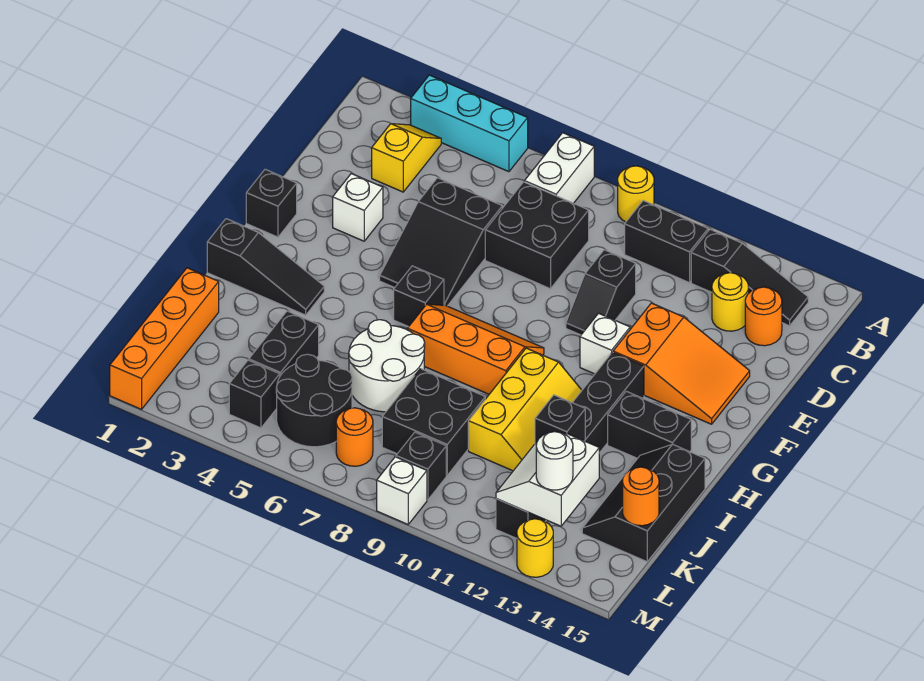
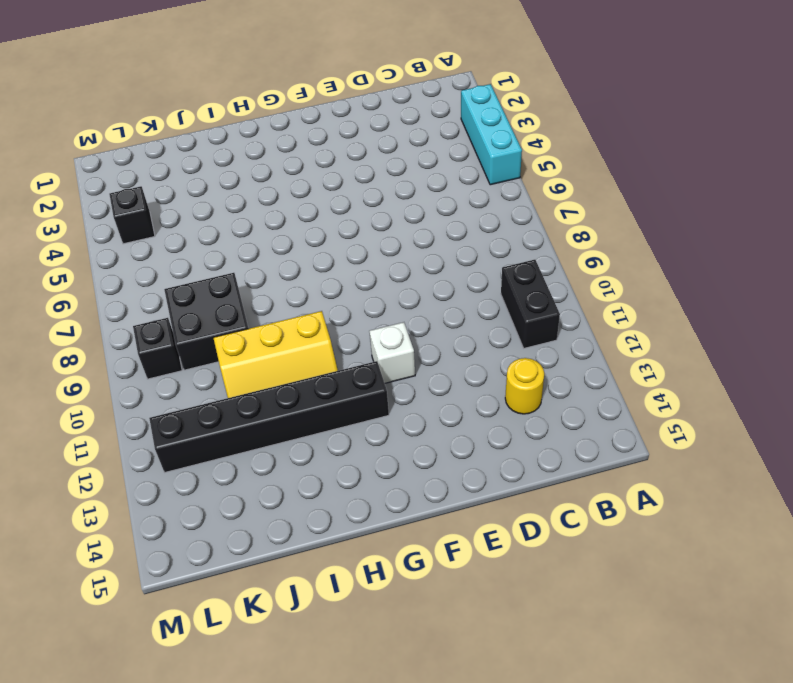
none -> white brick A7:B7 level 1
none -> yellow round brick A9 level 1
none -> yellow slope B3:C3 level 1 top C
none -> black slope B12:B14 level 1 top 12

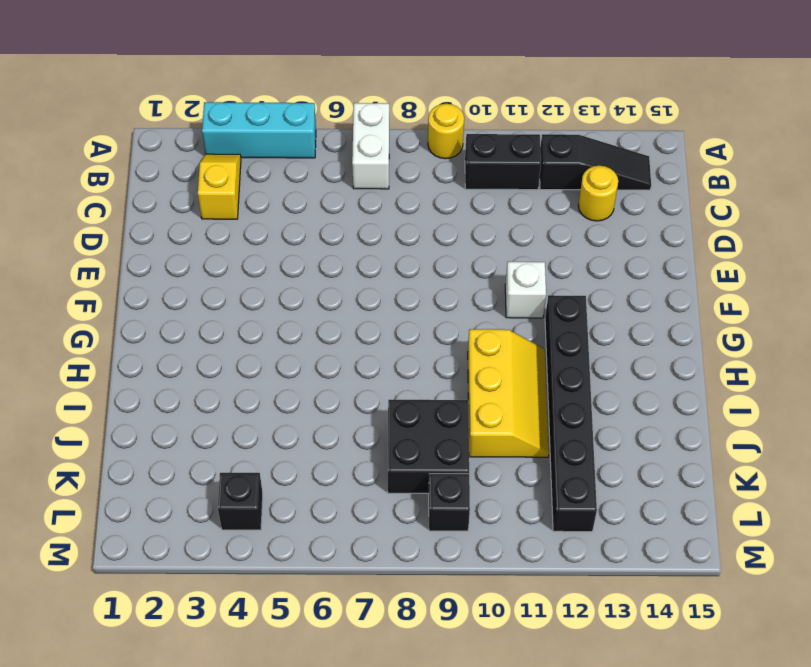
none -> black brick C7:D8 level 1
none -> orange round brick C14 level 1
none -> black slope D5:F6 level 1 top D
none -> black slope D10:E10 level 1 top D

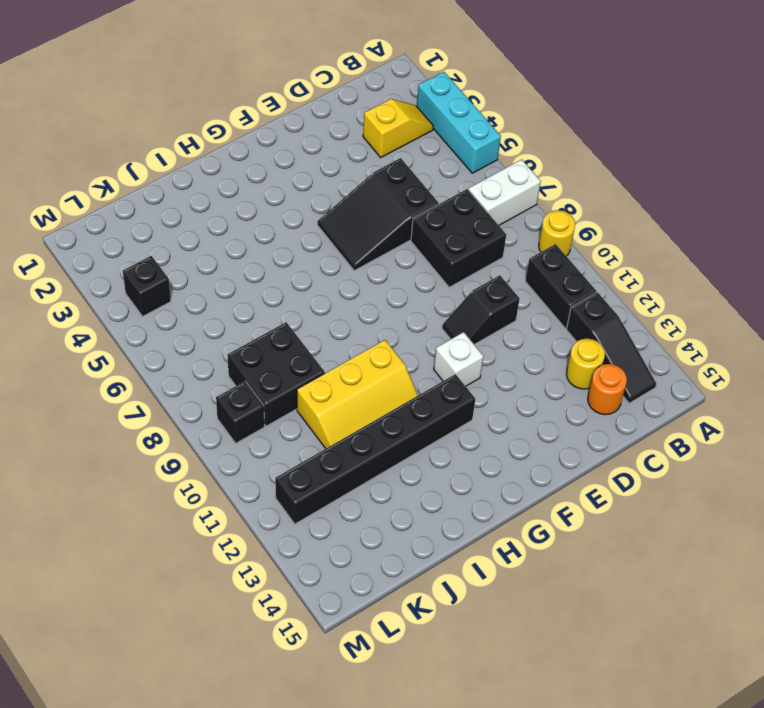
none -> white brick E3 level 1
none -> orange slope E12:F14 level 1 top 12
none -> black brick F1 level 1
none -> black brick G6 level 1

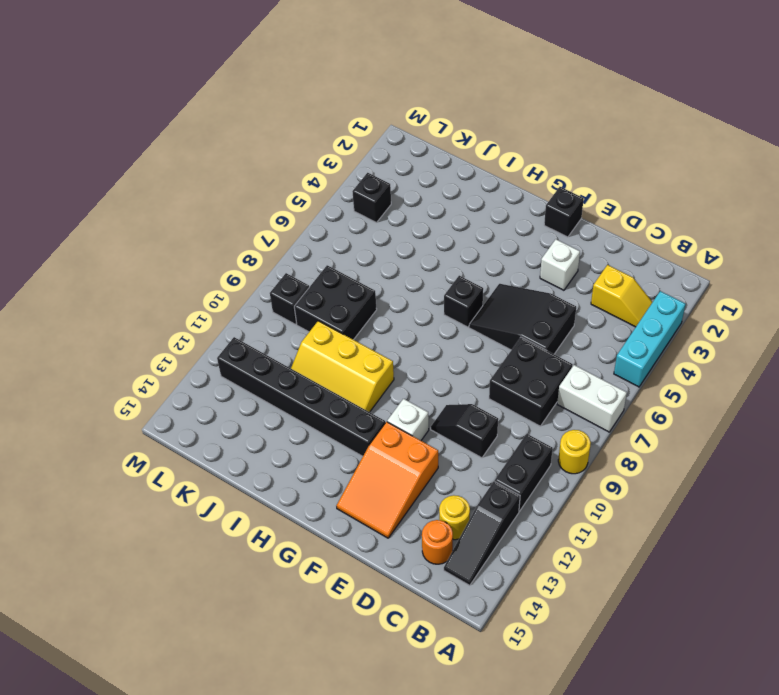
none -> orange slope G7:H9 level 1 top H
none -> black slope H1:H3 level 1 top 1
none -> black brick H13:H14 level 1
none -> white round brick I6:J7 level 1

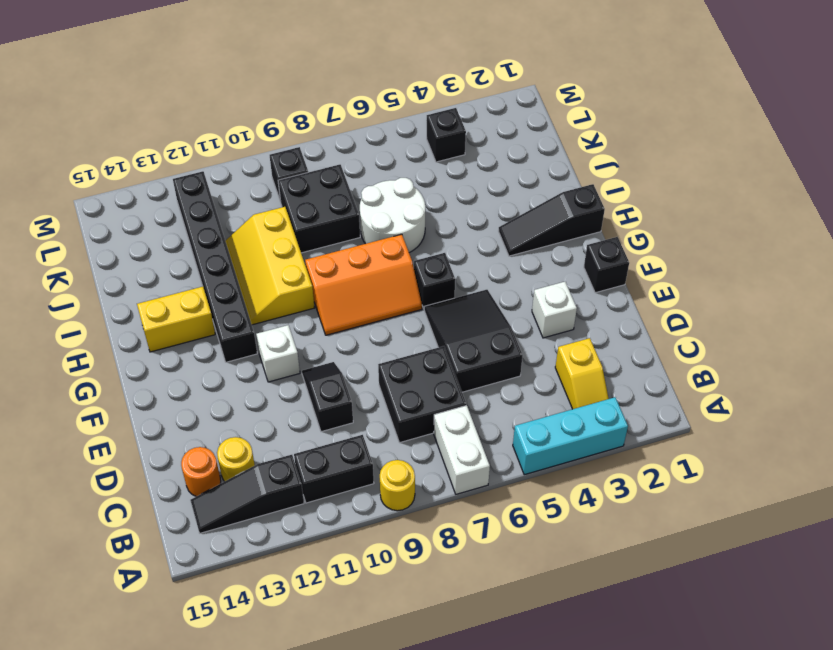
yellow brick H13:H14 level 1 -> black brick H13:H14 level 1
none -> orange slope E12:F14 level 1 top 12
none -> black slope I14:K15 level 1 top 15
none -> orange brick J1:M1 level 1
none -> black brick J4:K4 level 1

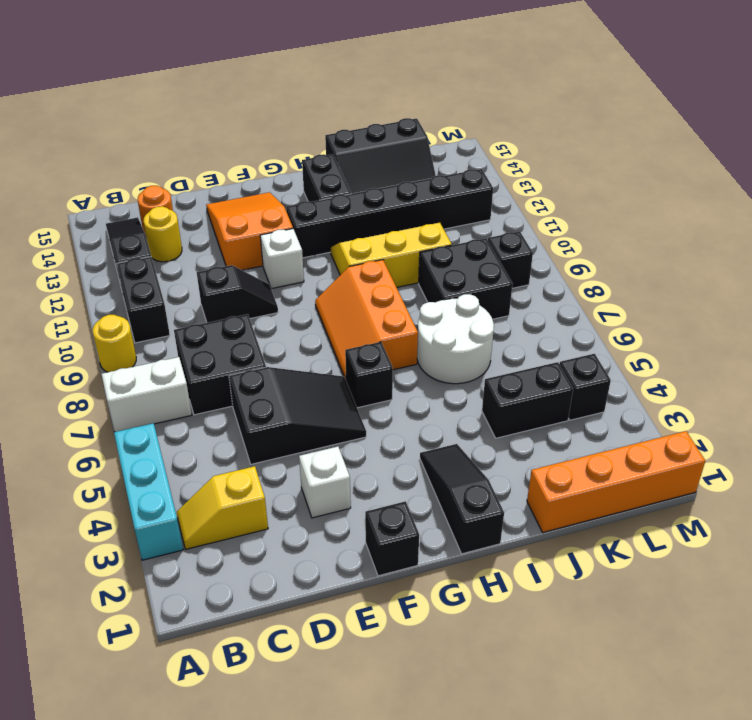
none -> black round brick K5:L6 level 1
none -> orange round brick L7 level 1
none -> white brick M9 level 1
none -> yellow round brick M13 level 1

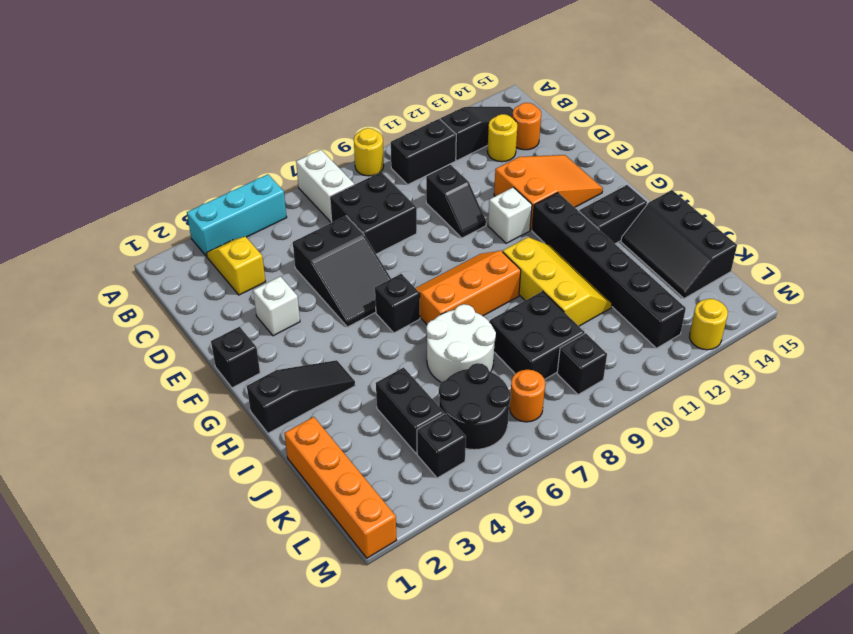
none -> white brick M9 level 1
none -> black brick J12 level 2
none -> white slope K12:L13 level 2 top 13
none -> orange round brick K15 level 2

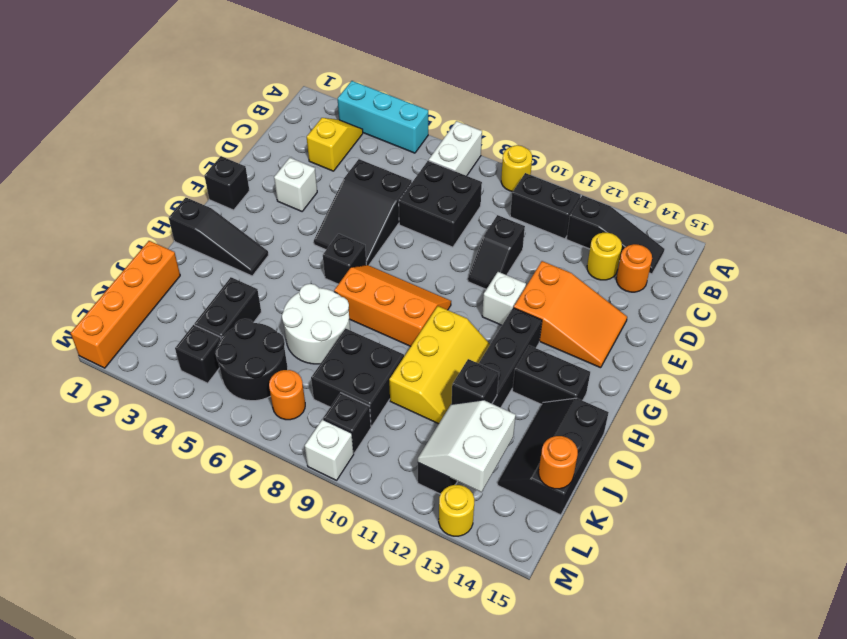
none -> white round brick L13 level 3

